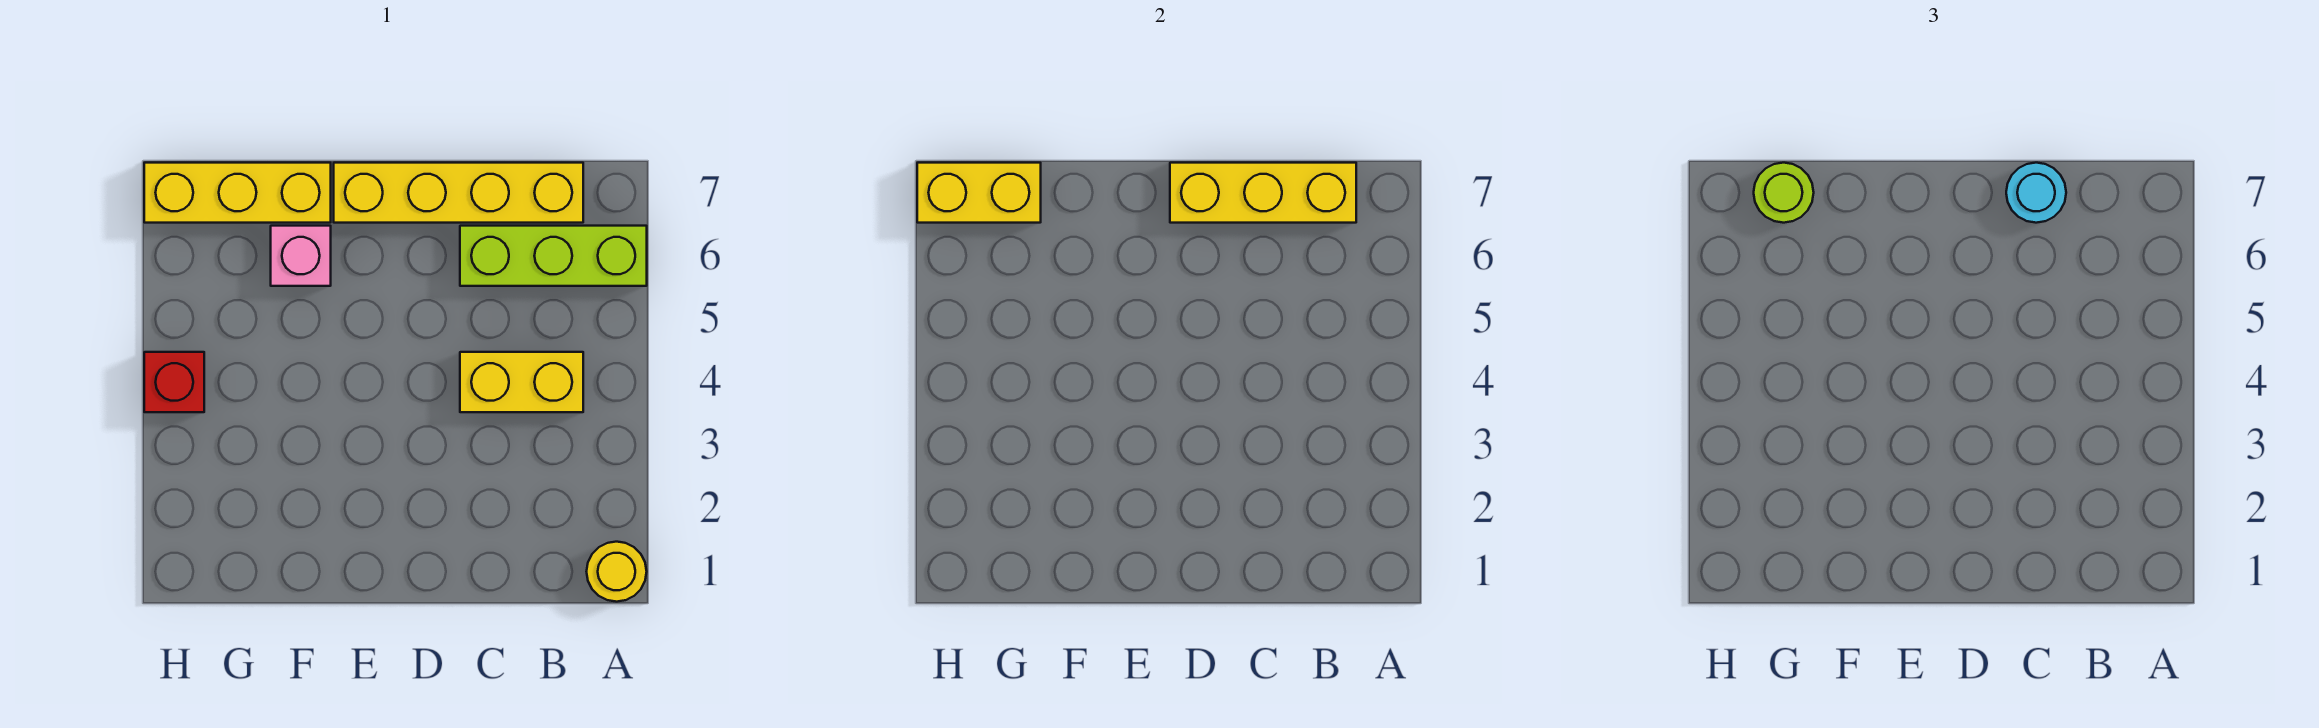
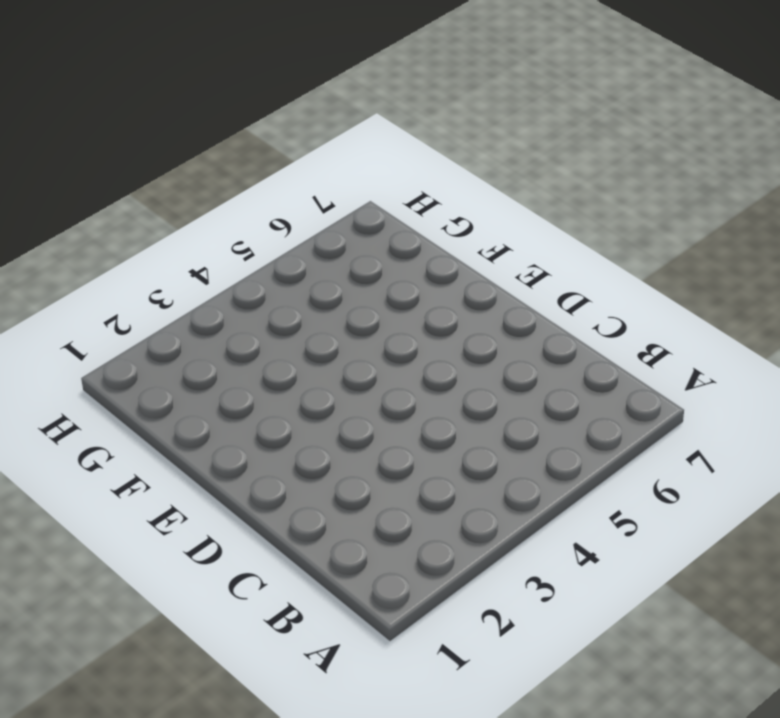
none -> yellow round brick A1 level 1
none -> lime brick A6:C6 level 1

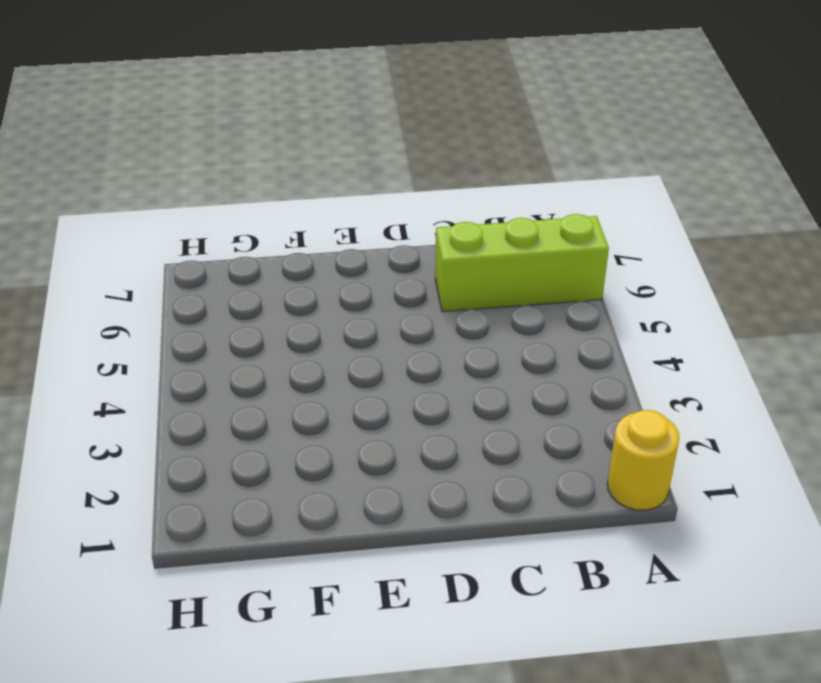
none -> yellow brick B4:C4 level 1
none -> yellow brick B7:E7 level 1

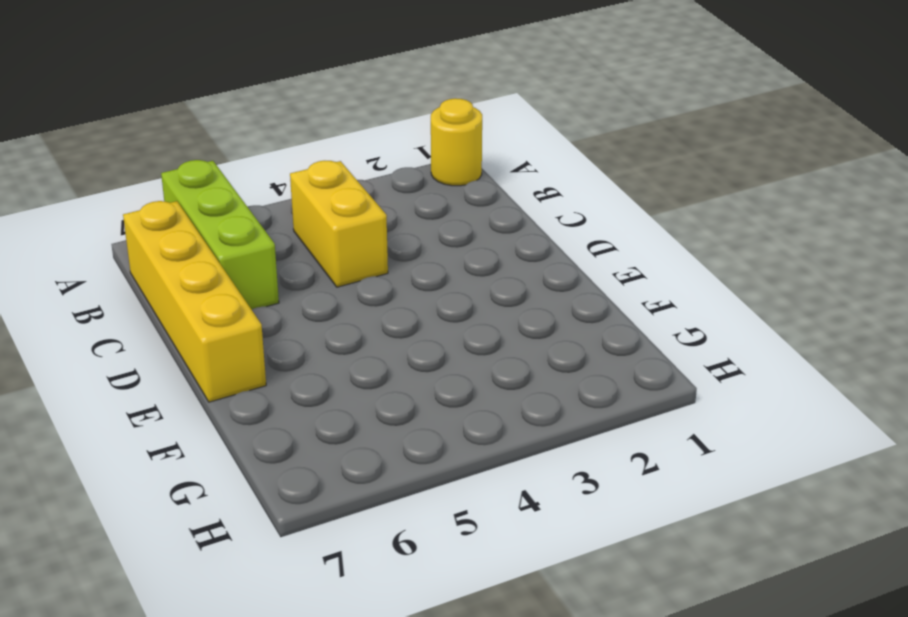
none -> pink brick F6 level 1
none -> yellow brick F7:H7 level 1

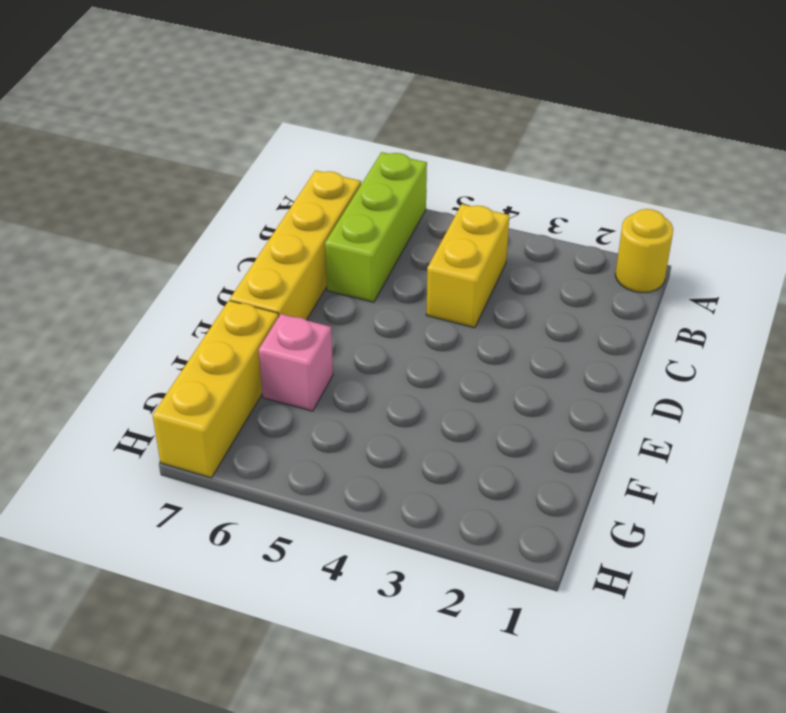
none -> red brick H4 level 1
none -> yellow brick B7:D7 level 2

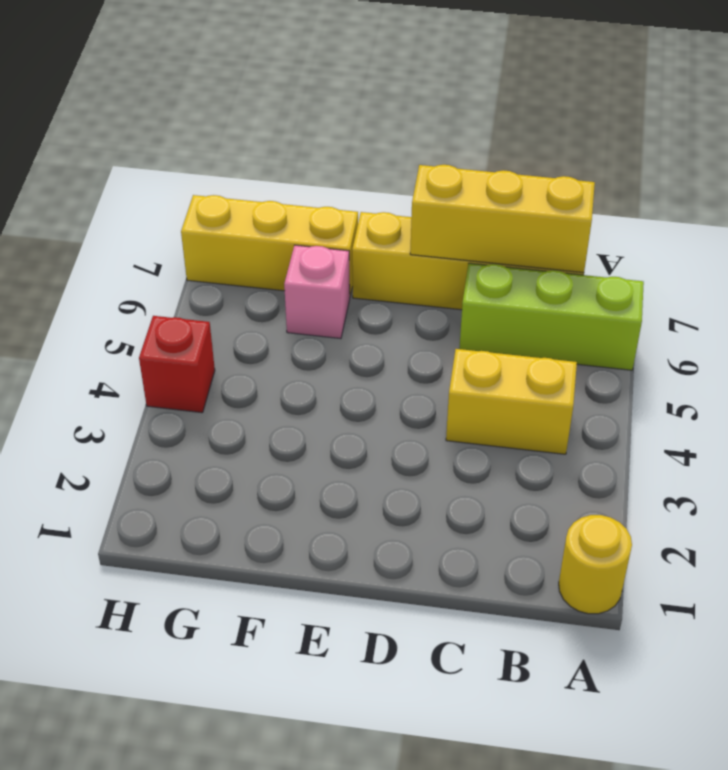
none -> yellow brick G7:H7 level 2
none -> cyan round brick C7 level 3

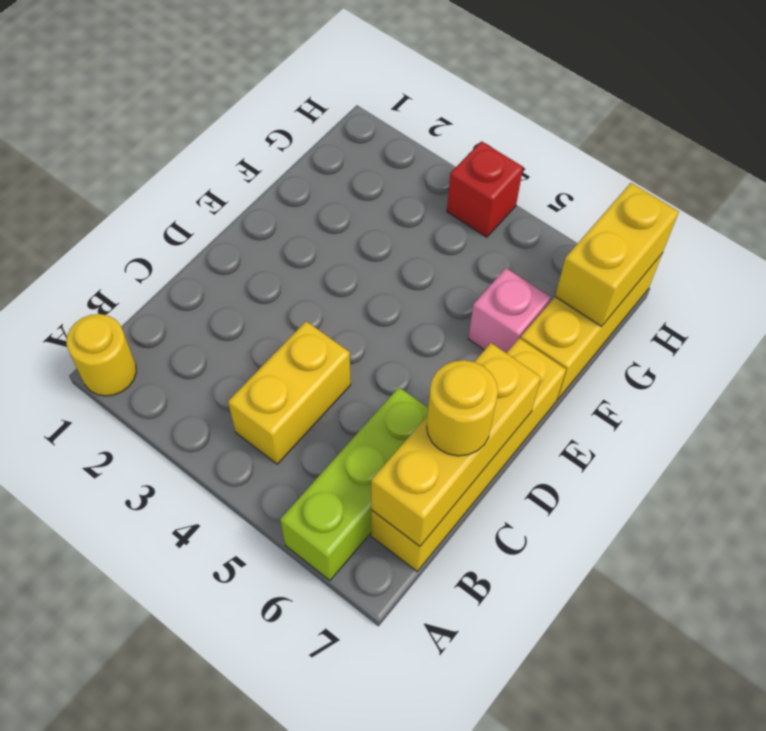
yellow round brick C7 level 3 -> cyan round brick C7 level 3
none -> lime round brick G7 level 3

